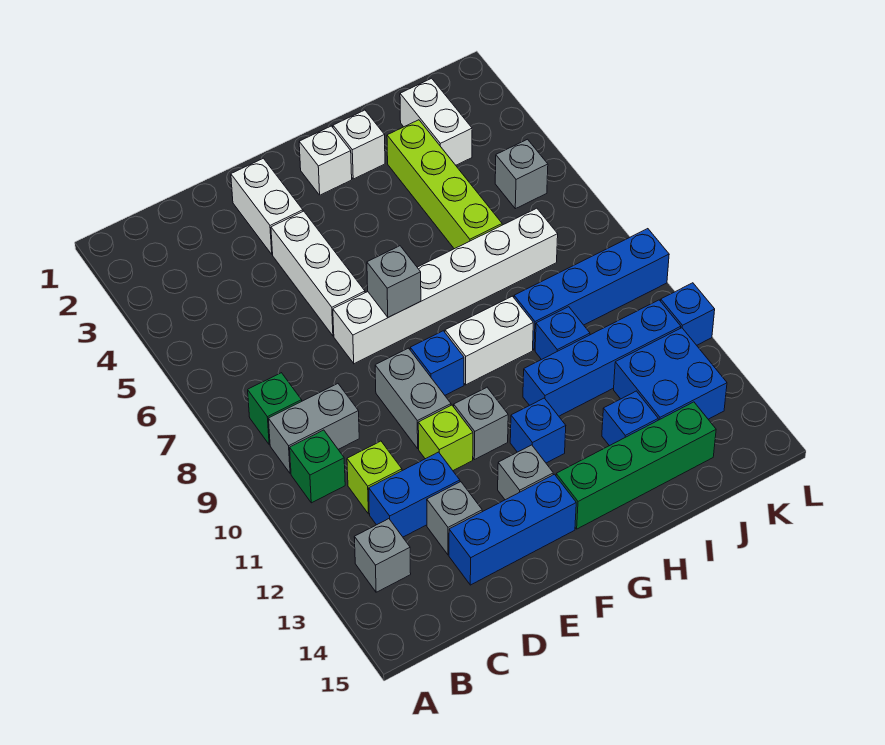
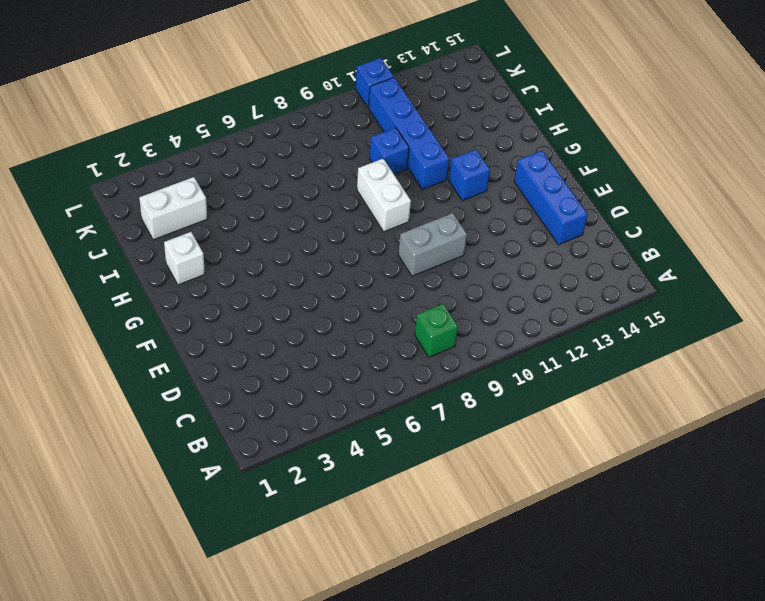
none -> grey brick B9:C9 level 1
none -> green brick B10 level 1
none -> grey brick B13 level 1
none -> lime brick C11 level 1

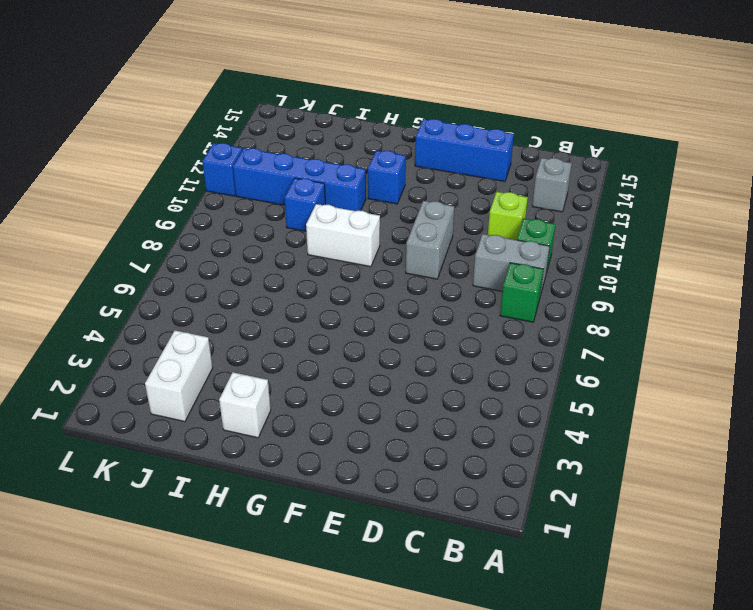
none -> blue brick C12:D12 level 1
none -> grey brick D13 level 1
none -> white brick E2:E3 level 1
none -> white brick E4:E6 level 1

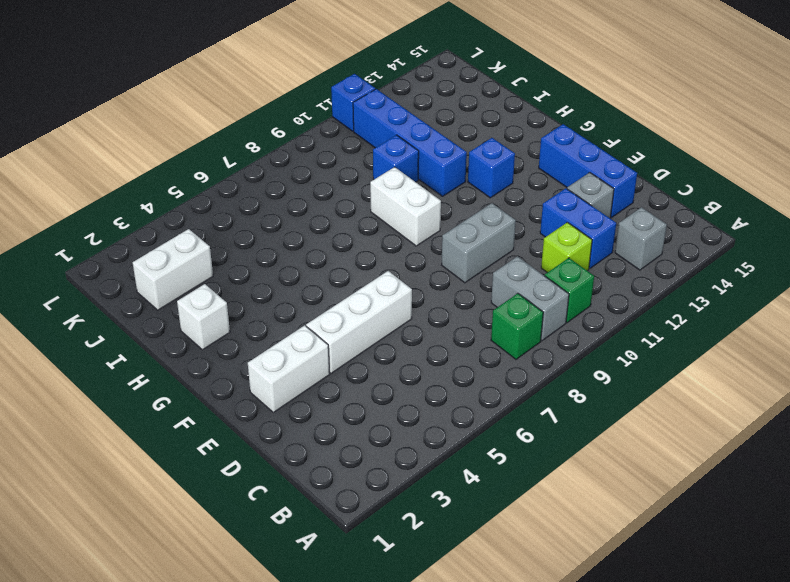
none -> white brick E7:J7 level 1
none -> lime brick E11 level 1
none -> blue brick F9 level 1
none -> grey brick F11 level 1

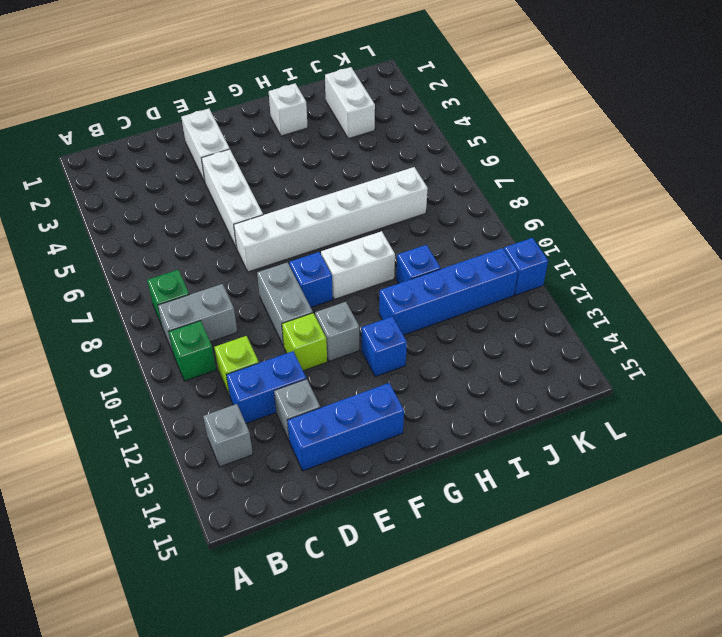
none -> grey brick F13 level 1
none -> white brick G2 level 1
none -> green brick G14:J14 level 1
none -> lime brick I3:I6 level 1

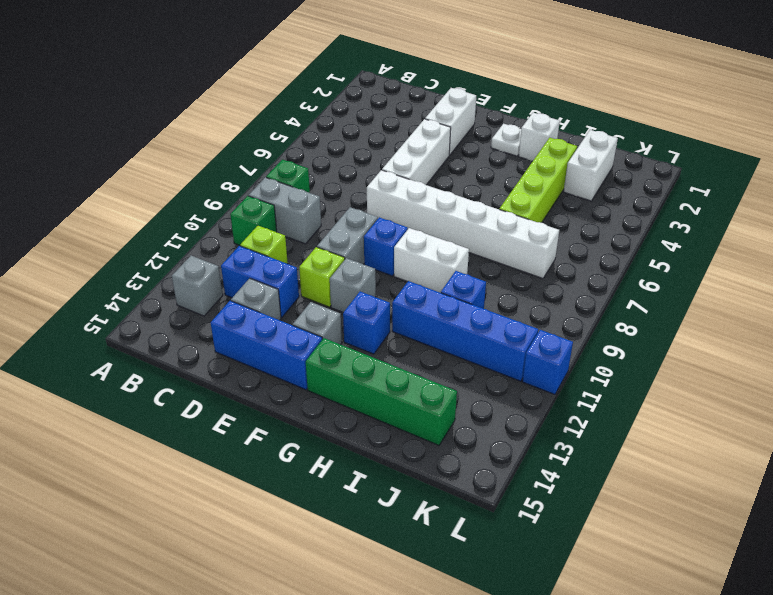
white plate G2 level 1 -> white brick G2 level 1
none -> blue brick I9:L9 level 1
none -> blue brick I13 level 1
none -> blue brick J12:K13 level 1
none -> grey brick K5 level 1

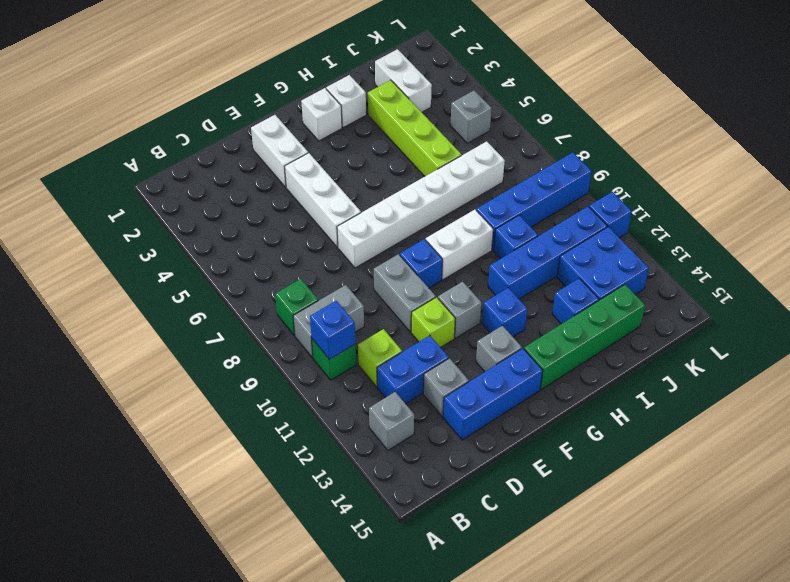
blue brick B10 level 2 -> none
none -> grey brick F7 level 2

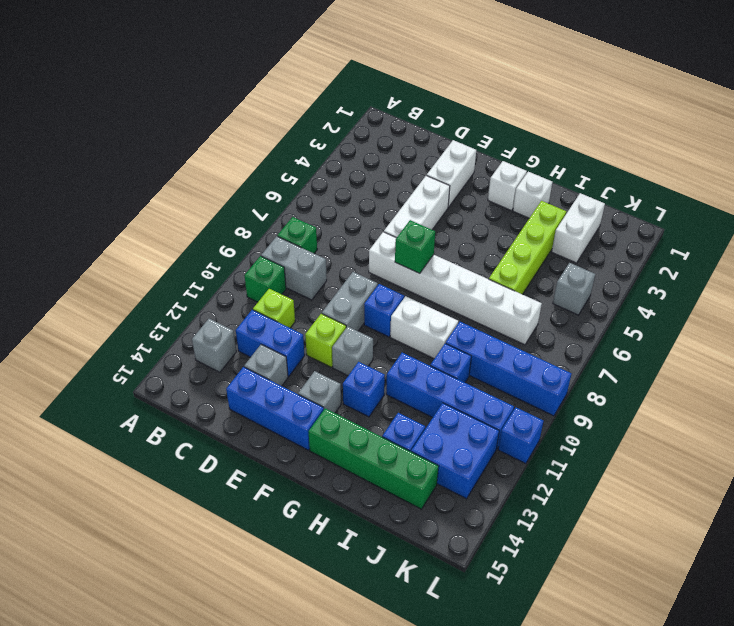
green brick F7 level 2 -> grey brick F7 level 2

